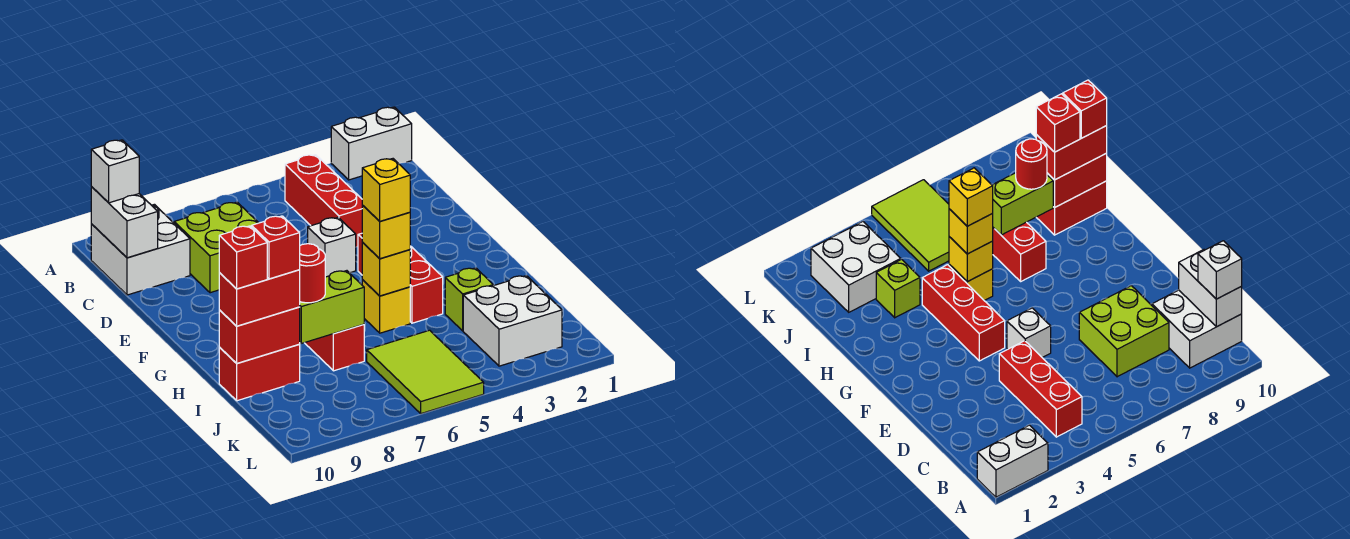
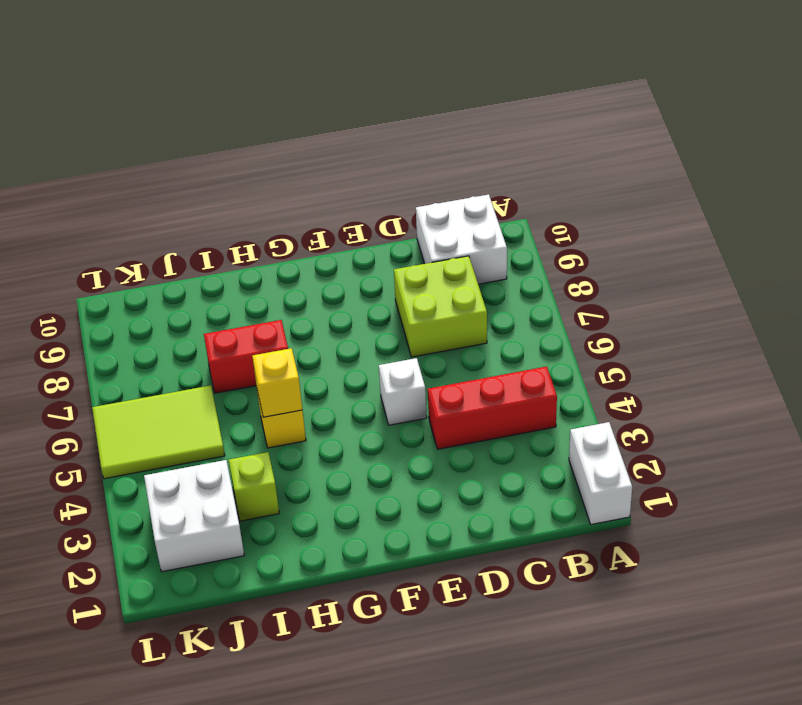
none -> red brick F4:H4 level 1
none -> red brick I9:I10 level 1
none -> white brick B10:C10 level 2

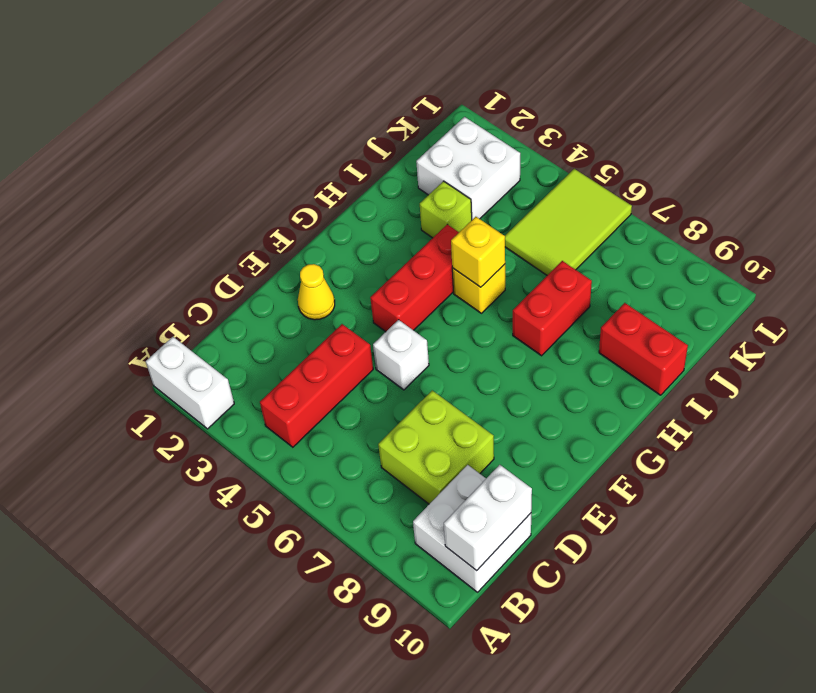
yellow cone E2 level 1 -> none
none -> lime brick I7:I8 level 2
none -> red brick I9:I10 level 2
none -> white brick B10 level 3

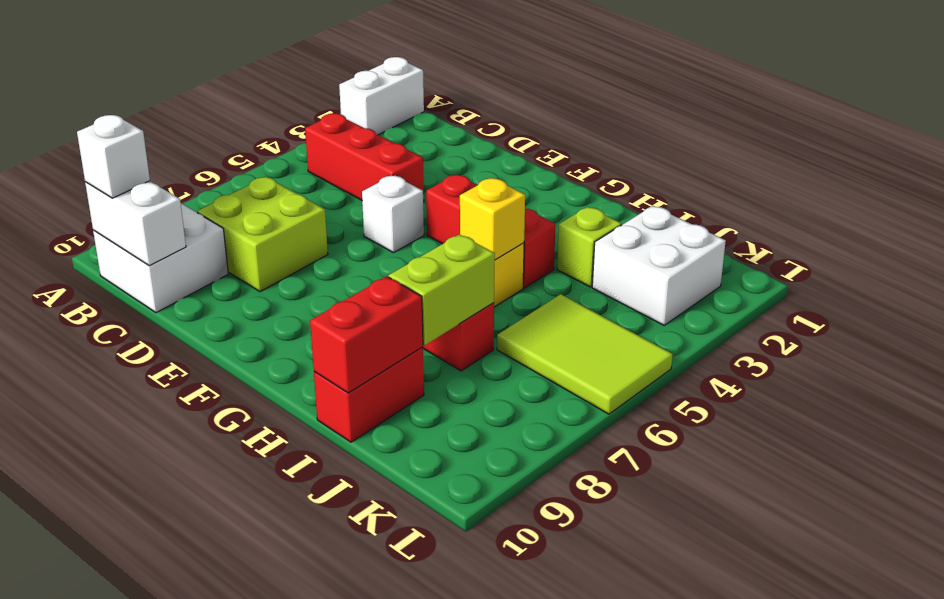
none -> yellow brick H5 level 3
none -> red round brick I8 level 3
none -> red brick I9:I10 level 3

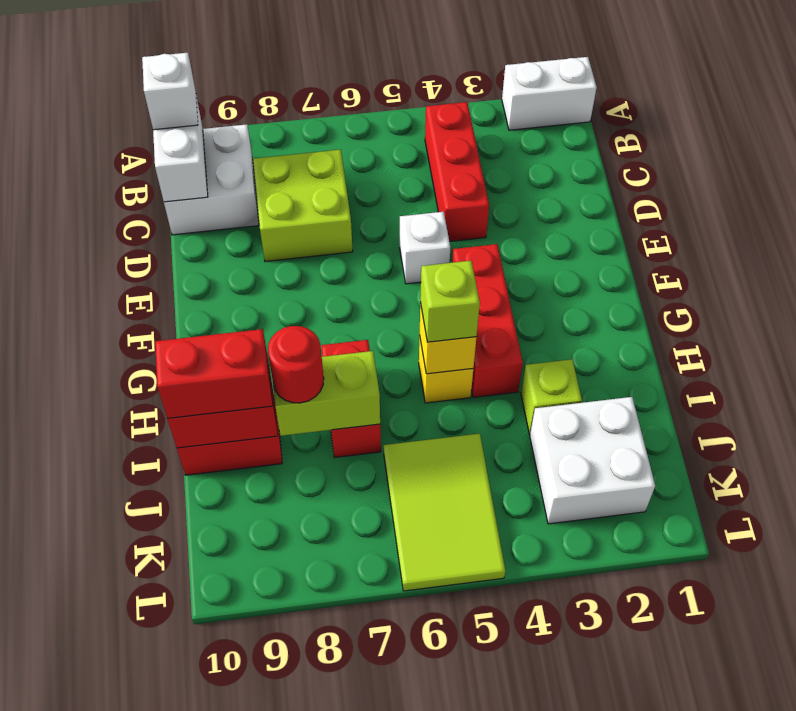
lime brick H5 level 3 -> yellow brick H5 level 3
none -> yellow brick H5 level 4
none -> red brick I9 level 4
none -> red brick I10 level 4

